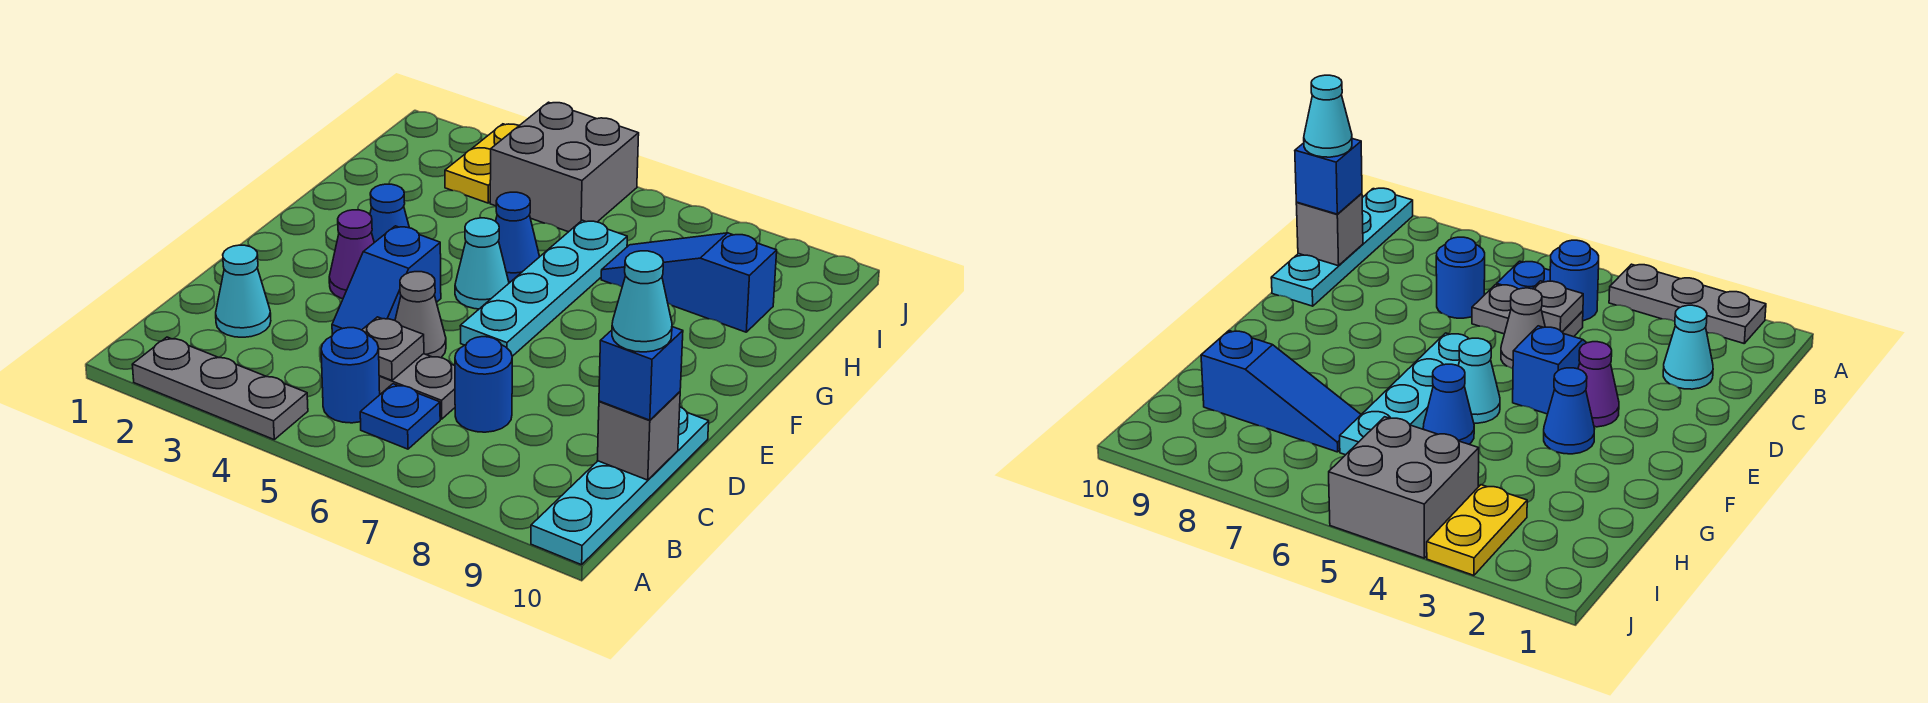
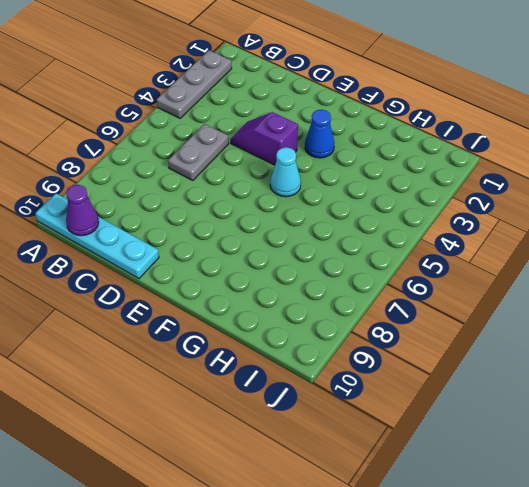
purple cone B10 level 2 -> purple cone E3 level 1
purple slope D4:E4 level 1 top E -> blue slope D4:E4 level 1 top E
none -> blue round brick B5 level 1
none -> blue plate B6 level 1
none -> cyan cone C2 level 1

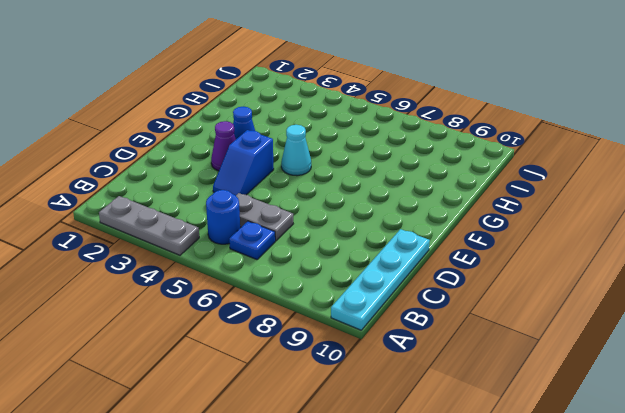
none -> cyan cone C2 level 1
none -> blue round brick C7 level 1
none -> grey cone D5 level 1

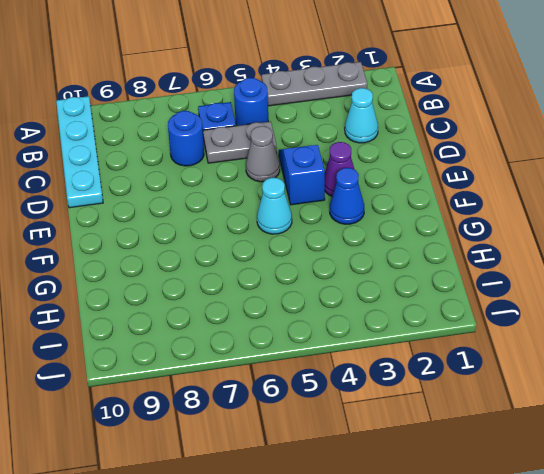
none -> cyan plate E6:H6 level 1
none -> blue cone G5 level 1
none -> blue slope H7:H9 level 1 top 9

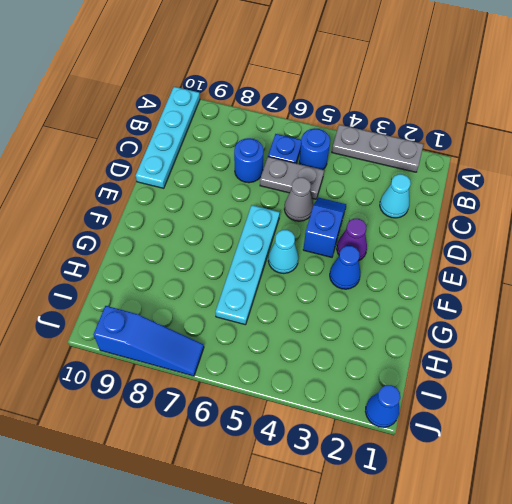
blue cone J1 level 1 -> blue cone G5 level 1
blue slope J7:J9 level 1 top 9 -> blue slope H7:H9 level 1 top 9
none -> yellow plate I3:J3 level 1
none -> grey brick I4:J5 level 1
none -> grey plate C5 level 2

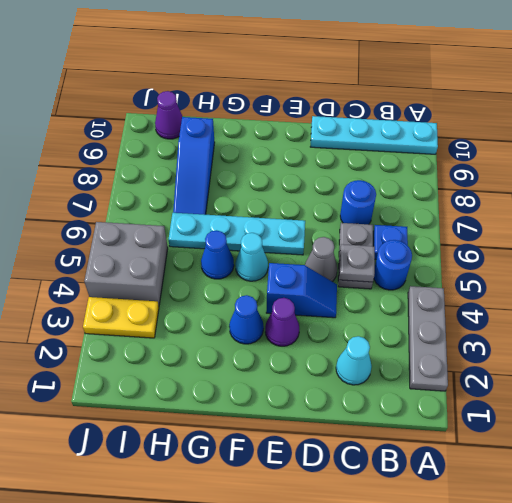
purple cone I10 level 1 -> none
none -> grey brick C10 level 2
none -> blue brick C10 level 3
none -> cyan cone C10 level 4

